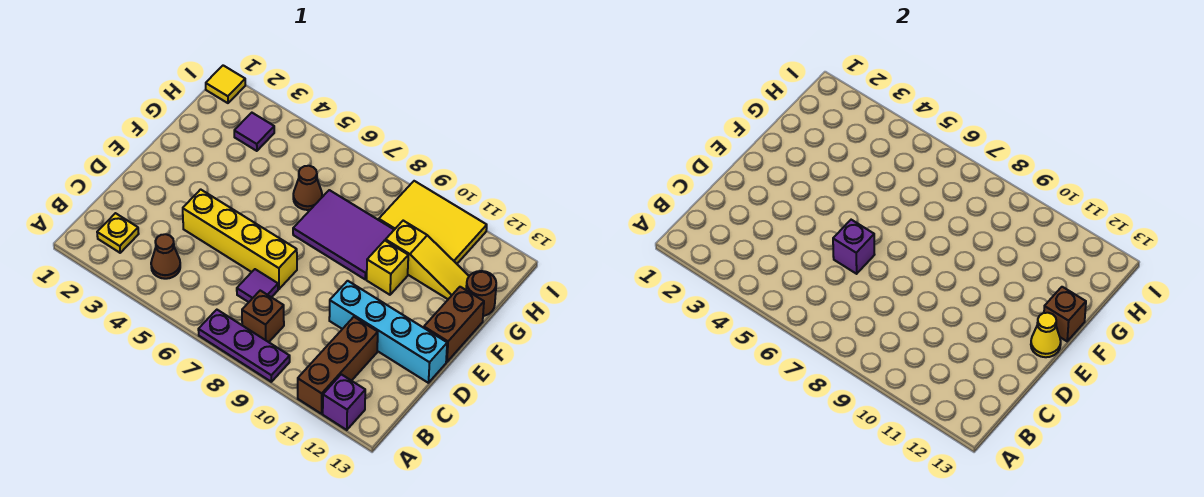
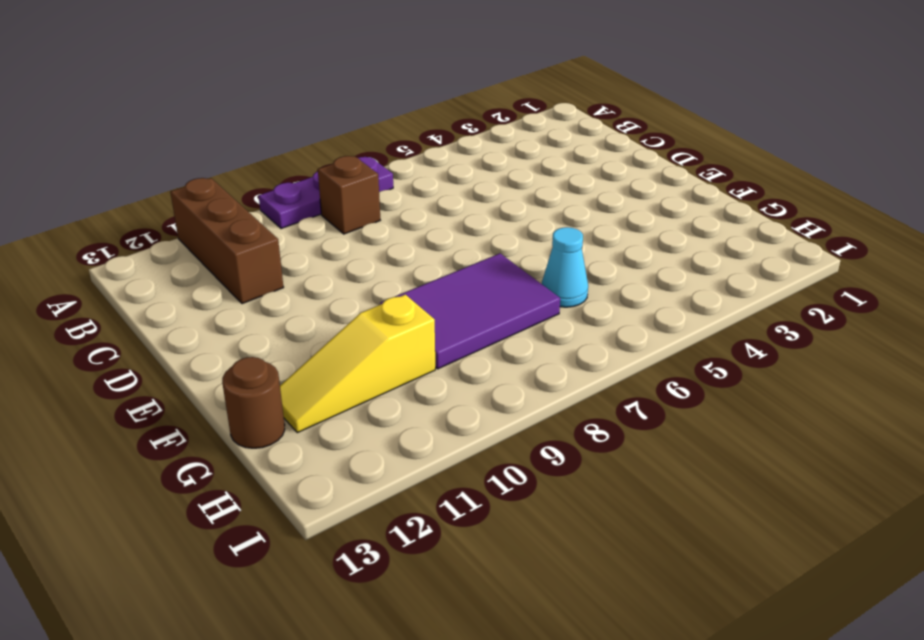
cyan cone G6 level 1 -> brown cone G6 level 1
none -> purple brick A12 level 1
none -> yellow plate B2 level 1
none -> brown cone B4 level 1

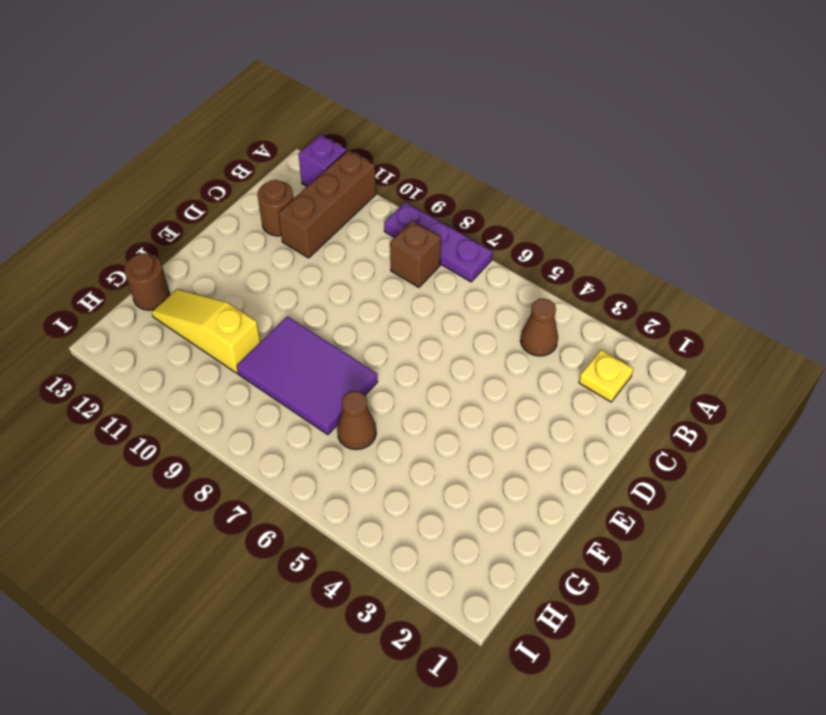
brown round brick C12 level 1 -> none
none -> purple tile C7 level 1
none -> yellow brick D4:D7 level 1
none -> cyan brick D10:D13 level 1

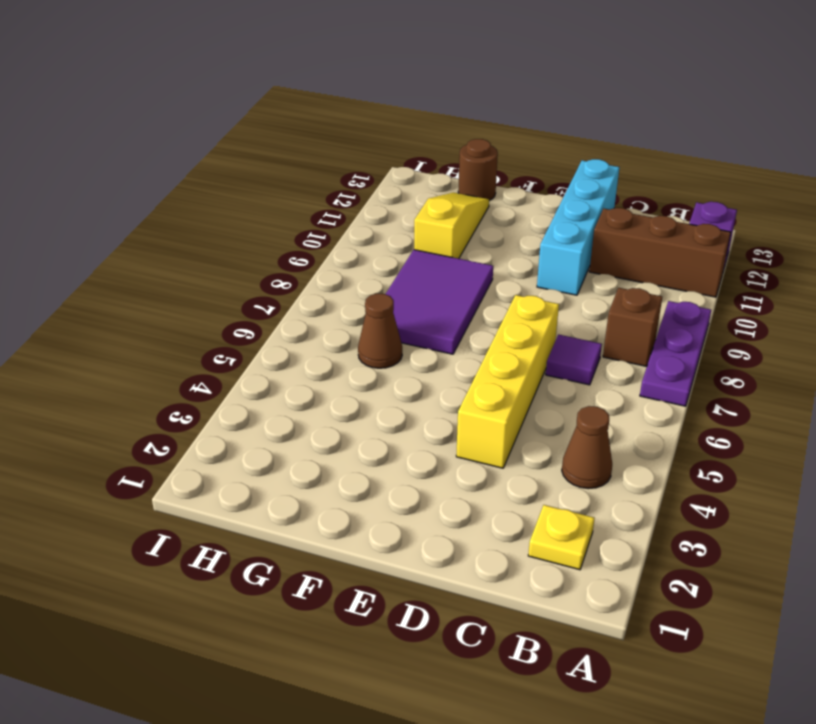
none -> brown brick E13:F13 level 1
none -> yellow brick F10 level 1
none -> purple tile H3 level 1

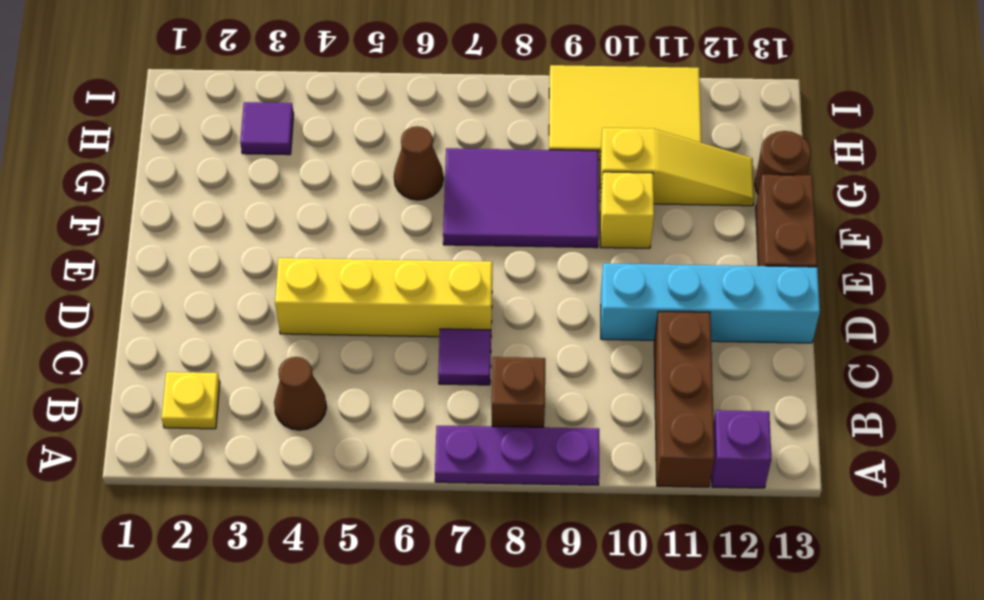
none -> yellow tile I1 level 1
none -> purple brick D6 level 2
none -> yellow cone E13 level 2

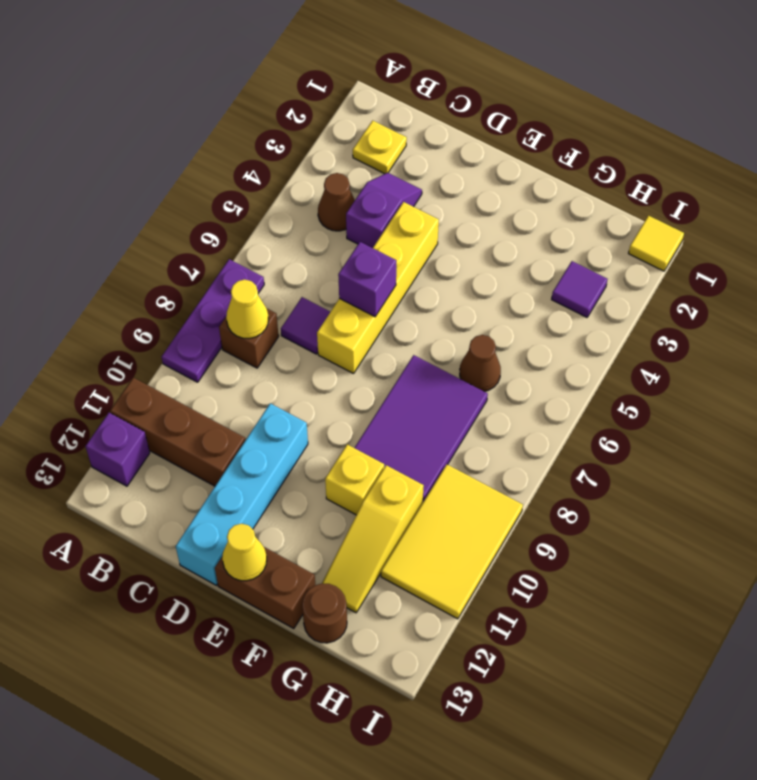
yellow cone B8 level 2 -> none
purple slope C3:C4 level 1 top 4 -> none
none -> brown brick F13 level 2

